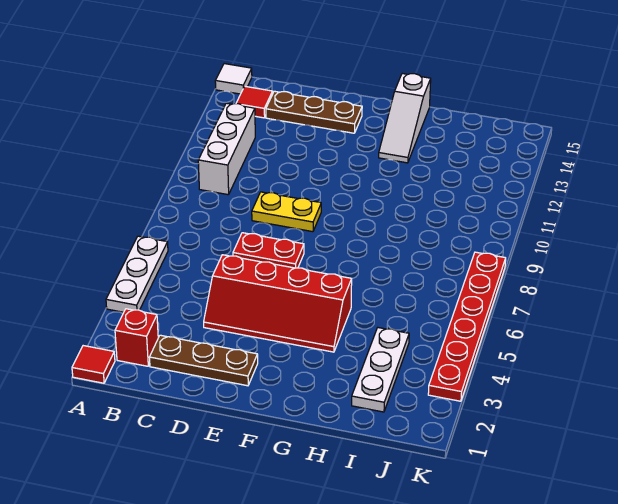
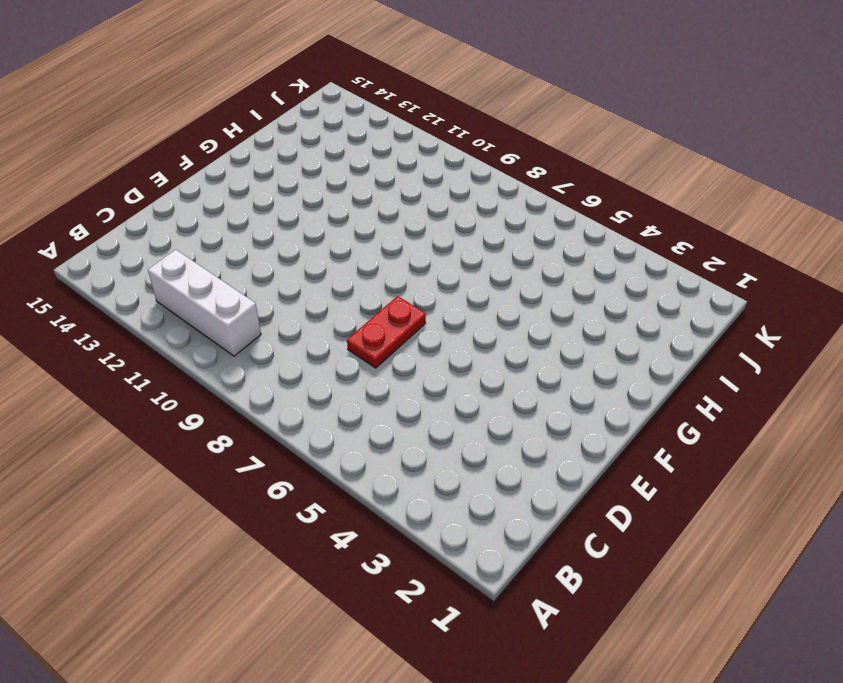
none -> red tile A1 level 1
none -> white plate A4:A6 level 1
none -> white tile A15 level 1

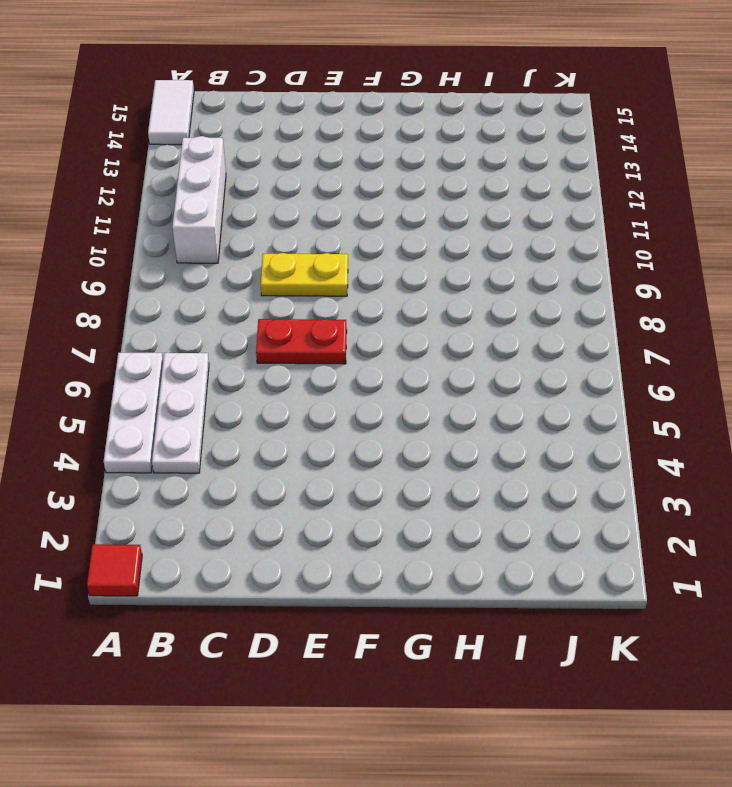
white tile A14:A15 level 1 -> white tile A15 level 1
white plate B4:B6 level 1 -> white plate I2:I4 level 1
none -> red brick B2 level 1
none -> red tile B14 level 1
none -> brown plate C2:E2 level 1

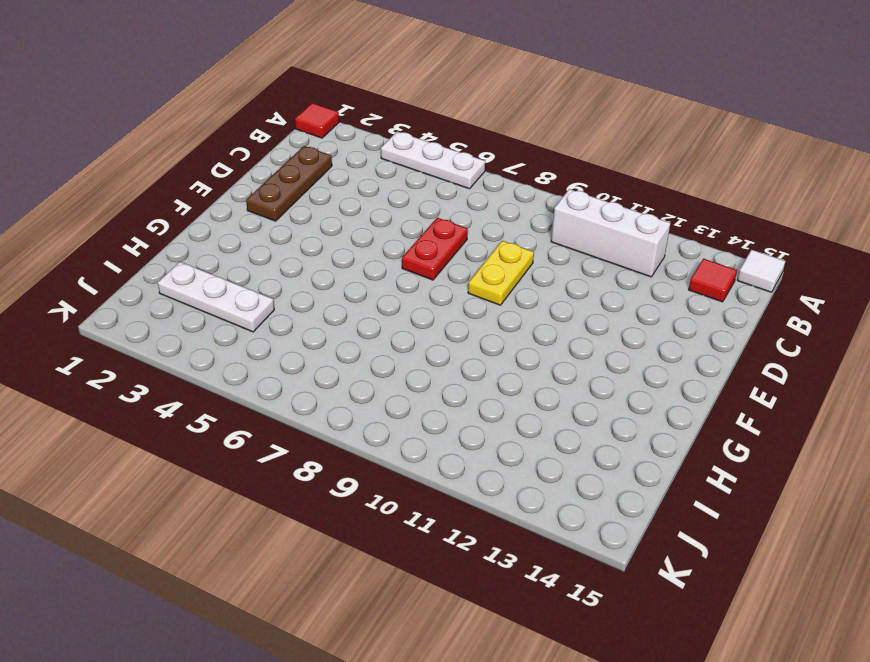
none -> red brick B2 level 1
none -> brown plate C14:E14 level 1
none -> red slope D4:G5 level 1 top 5

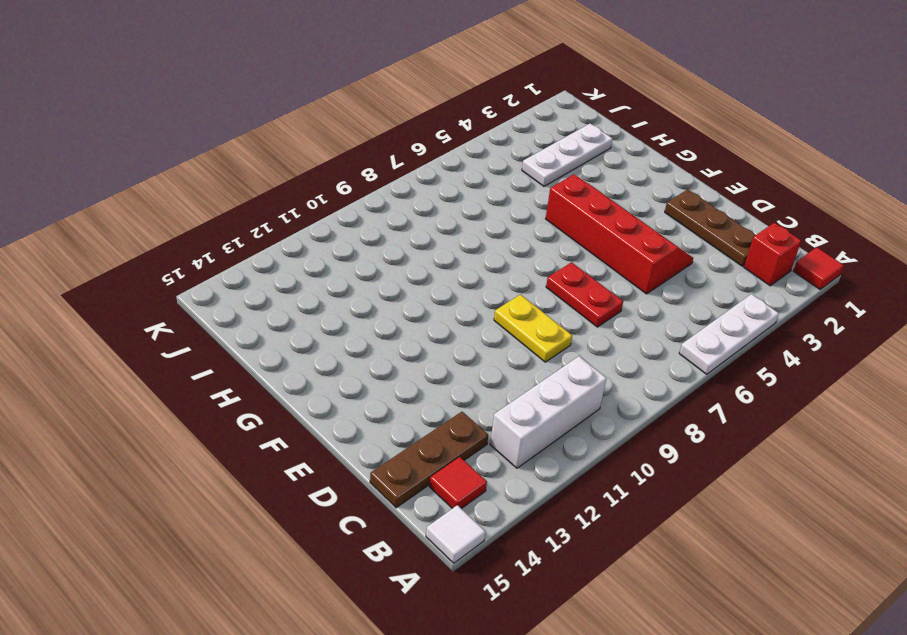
brown plate C13:C15 level 1 -> brown plate C14:E14 level 1
none -> white slope G13:G15 level 1 top 15
none -> red plate K3:K8 level 1

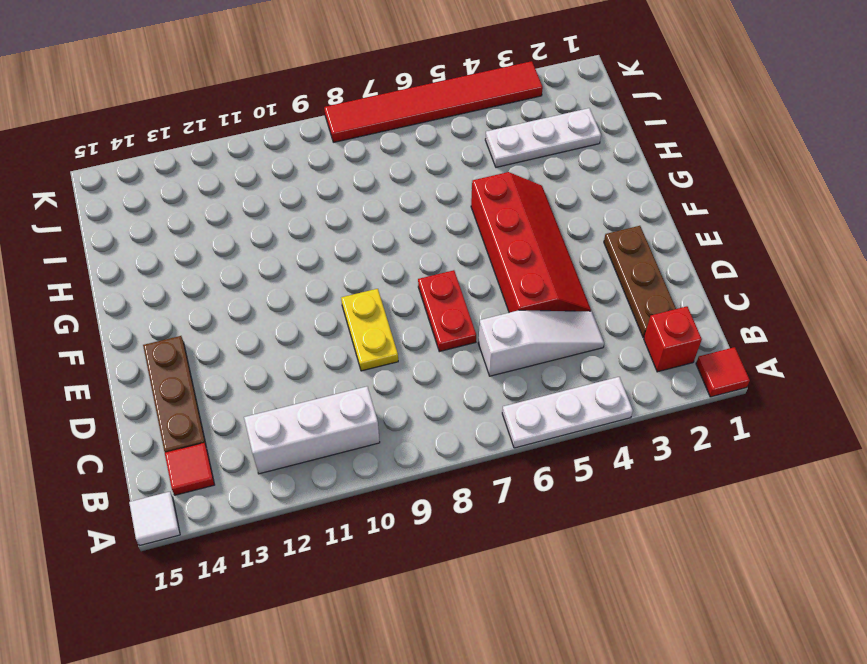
white slope C4:C6 level 1 top 6 -> white slope G13:G15 level 1 top 15
red tile K3:K8 level 1 -> red plate K3:K8 level 1

